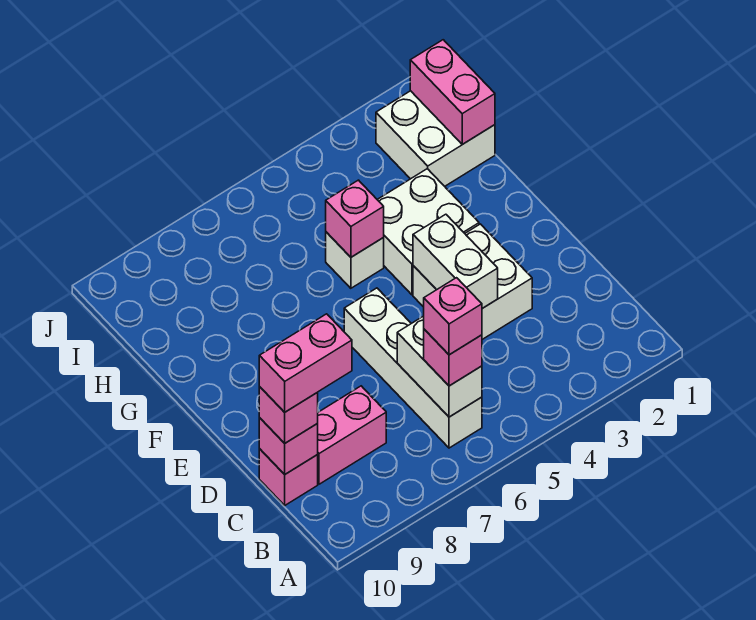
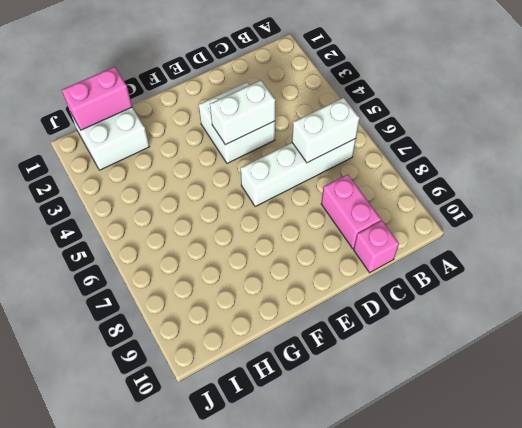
none -> white brick F3:G4 level 1
none -> white brick G5 level 1
none -> pink brick C10 level 2

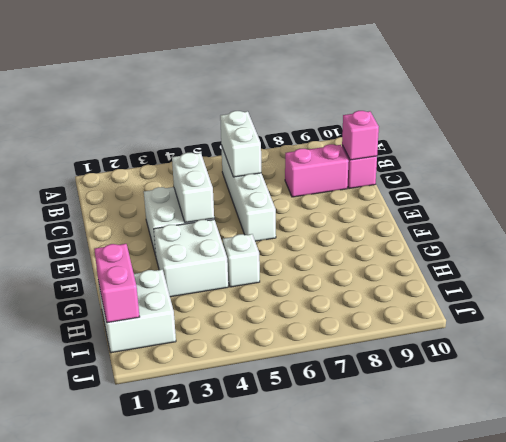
none -> pink brick G5 level 2
none -> pink brick B6 level 3
none -> pink brick C10 level 3

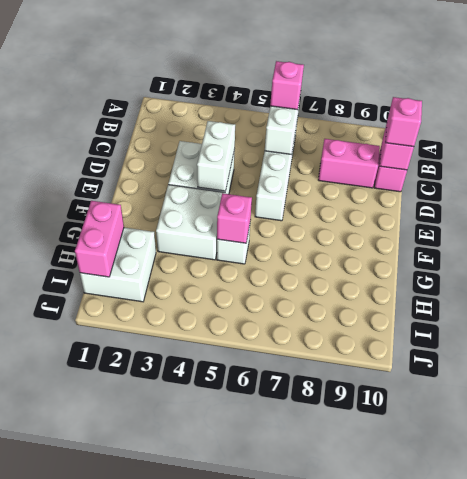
none -> pink brick B6 level 4
none -> pink brick C9:C10 level 4

